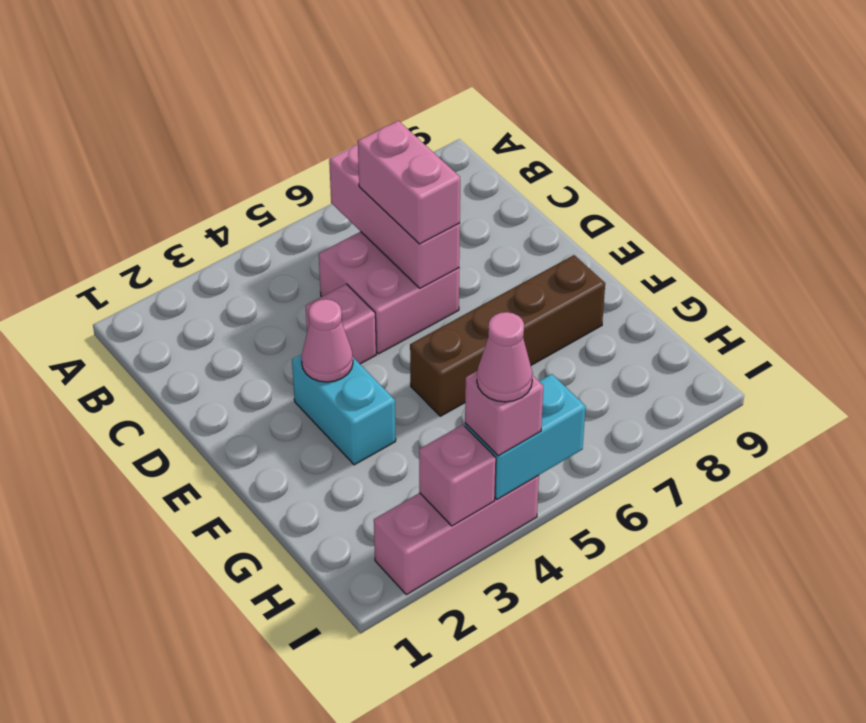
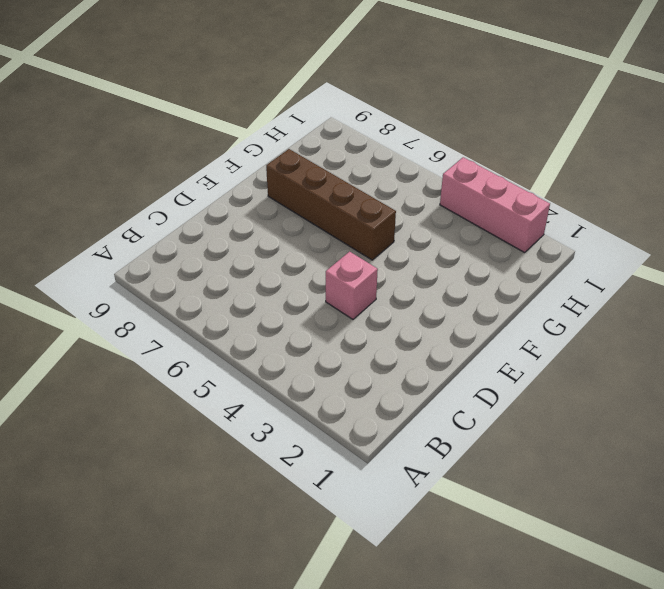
none -> pink brick C5:D6 level 1
none -> cyan brick E3:F3 level 1
none -> pink brick B6:D6 level 2

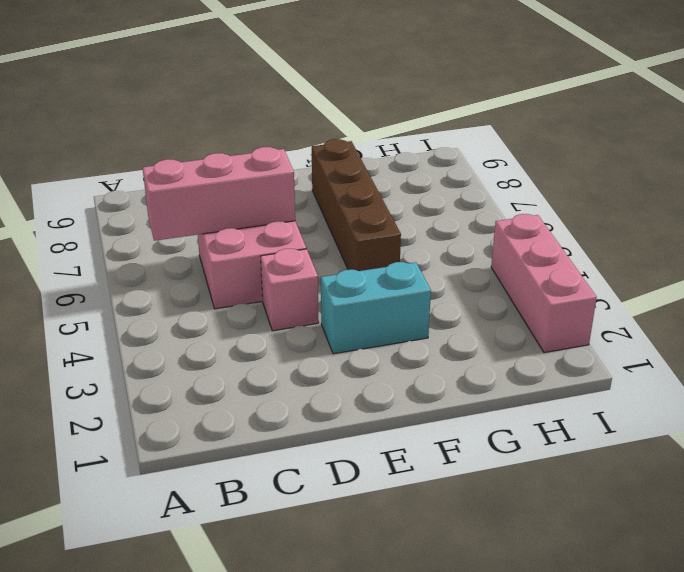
none -> pink cone E3 level 2
none -> pink brick I3 level 2
none -> cyan brick I4:I5 level 2

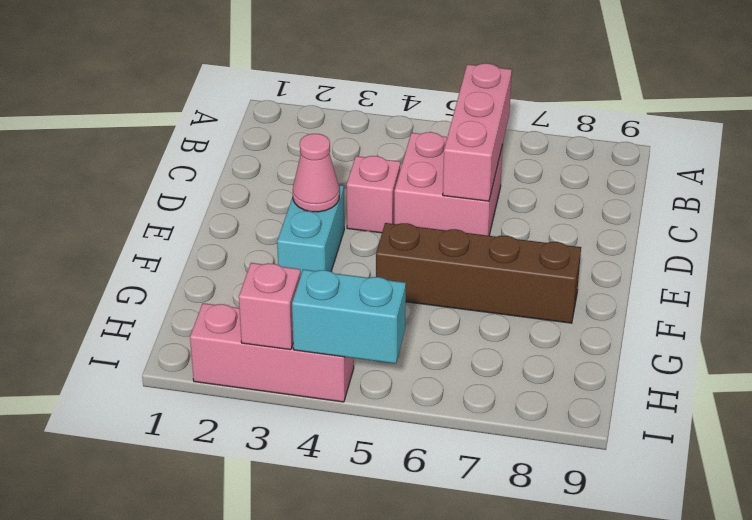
none -> pink brick C6:D6 level 3
none -> pink brick I4 level 3
none -> pink cone I4 level 4

